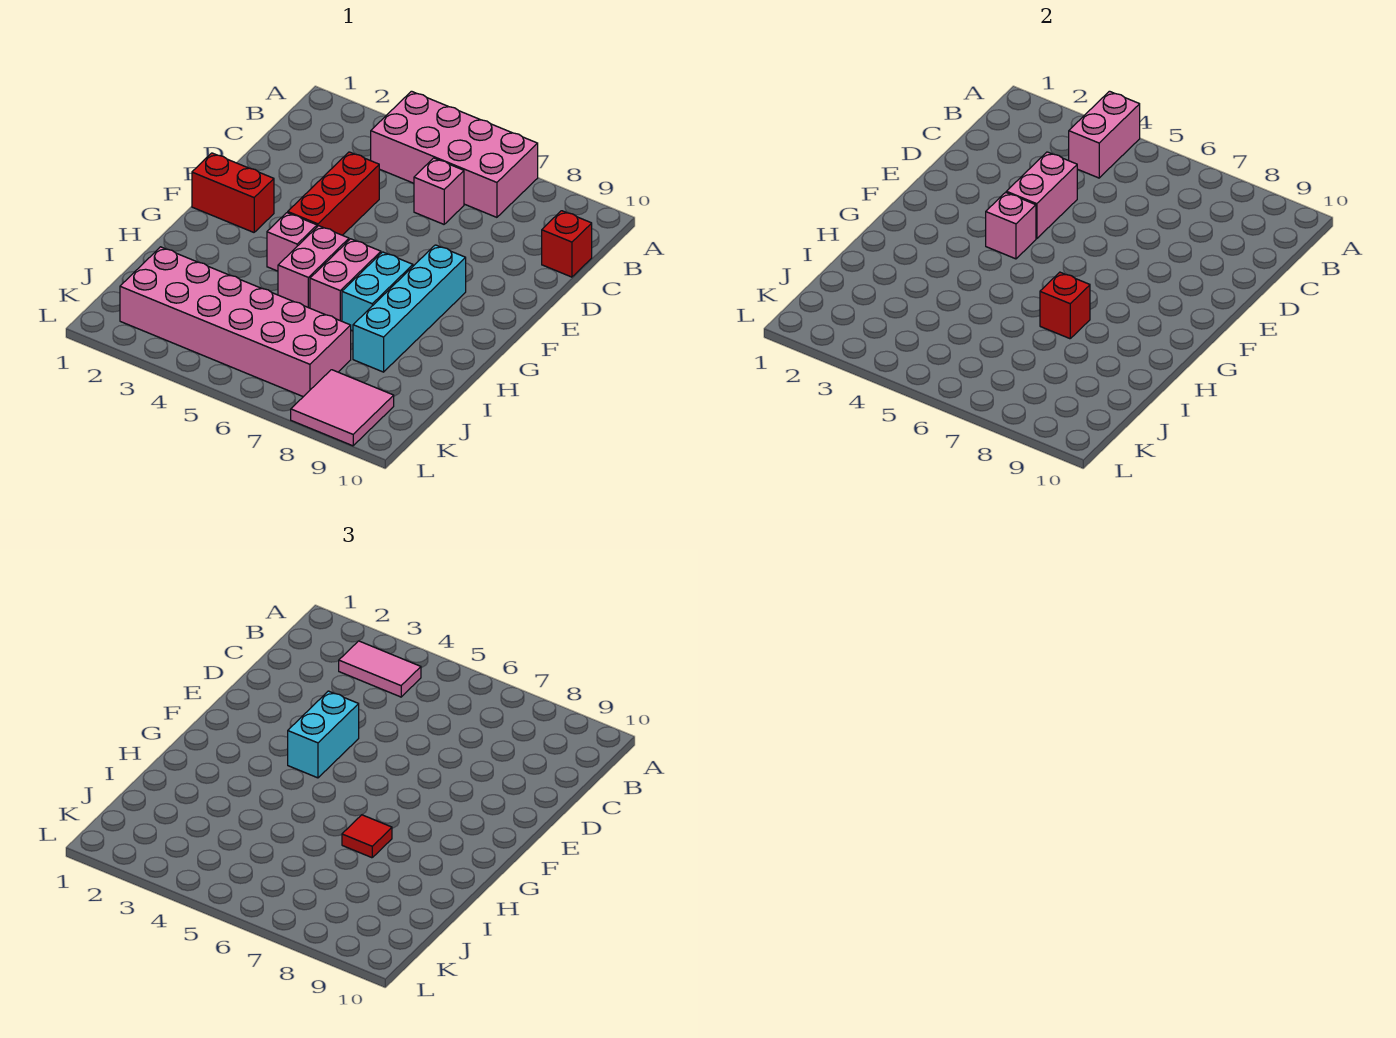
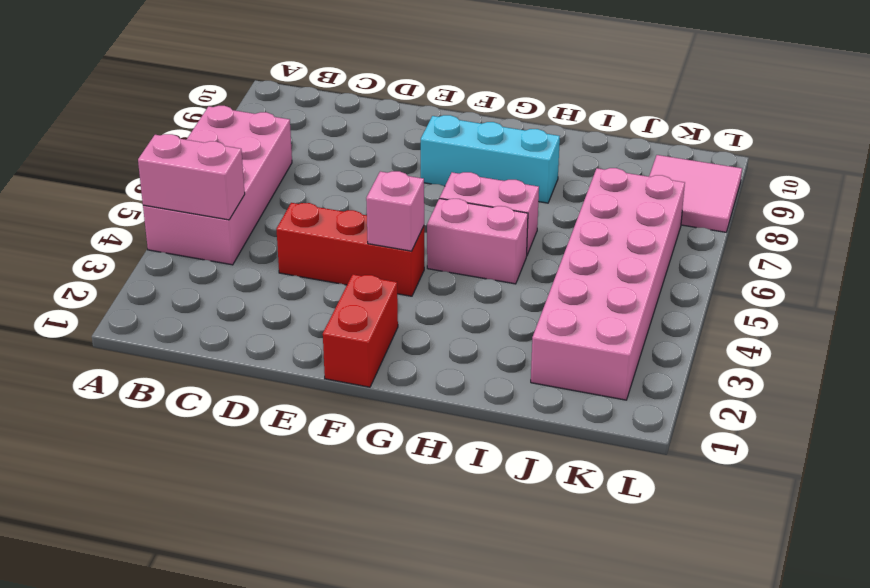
cyan brick F8:H8 level 1 -> cyan brick F8:I8 level 1
none -> pink brick C6 level 1
none -> red brick C10 level 1
none -> pink brick G4 level 1

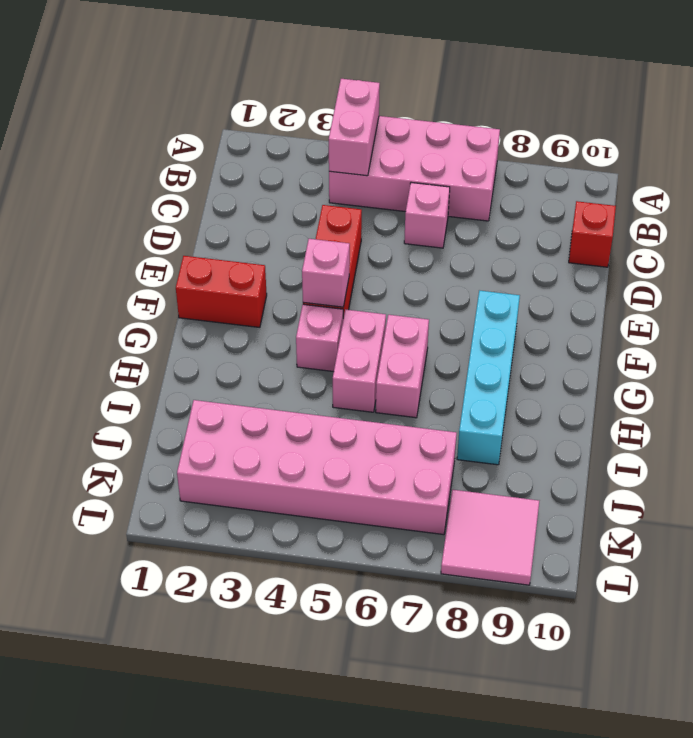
none -> cyan brick G7:H7 level 1
none -> pink brick D4:E4 level 2
none -> red brick H7 level 2

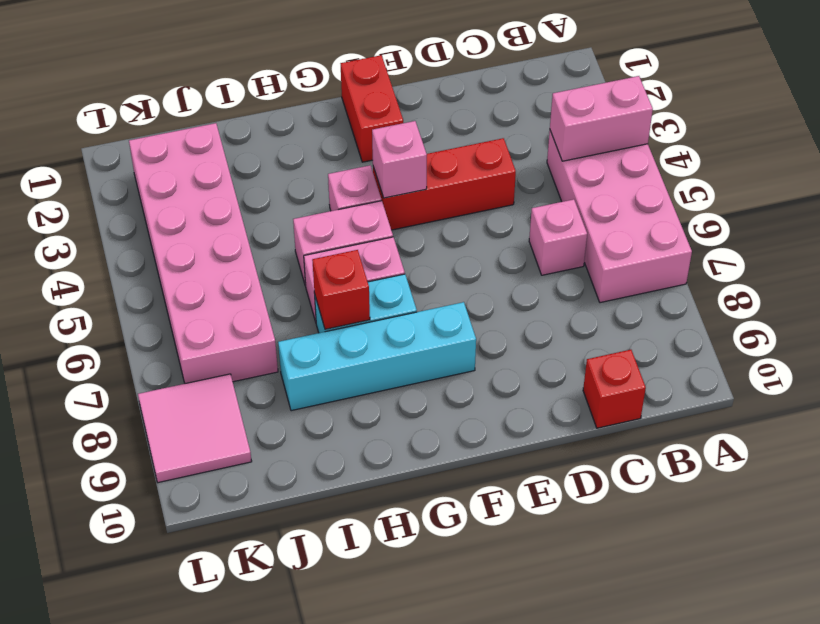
none -> pink brick D4:E4 level 2
none -> pink tile B3:B4 level 3
none -> cyan brick E4:F4 level 3

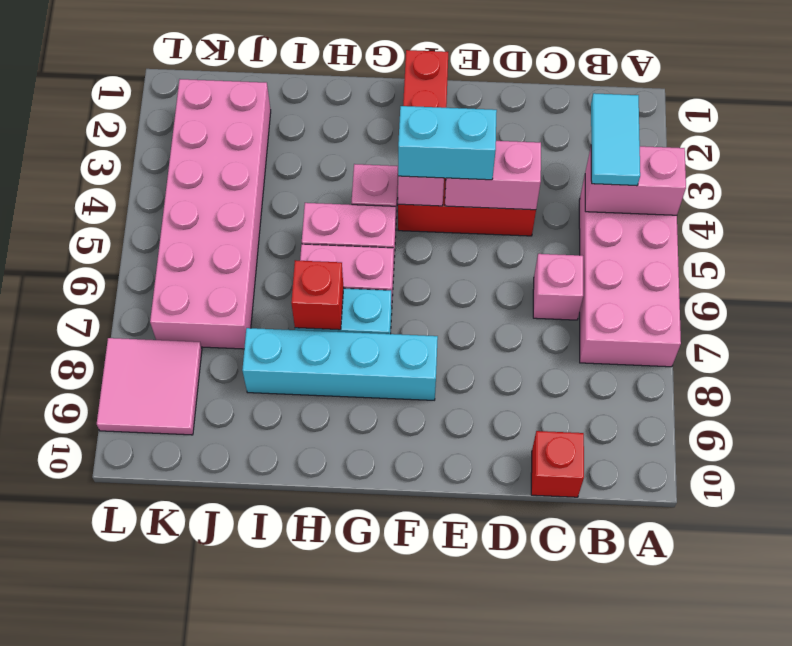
cyan tile B3:B4 level 3 -> pink tile B3:B4 level 3
none -> red tile H7 level 3

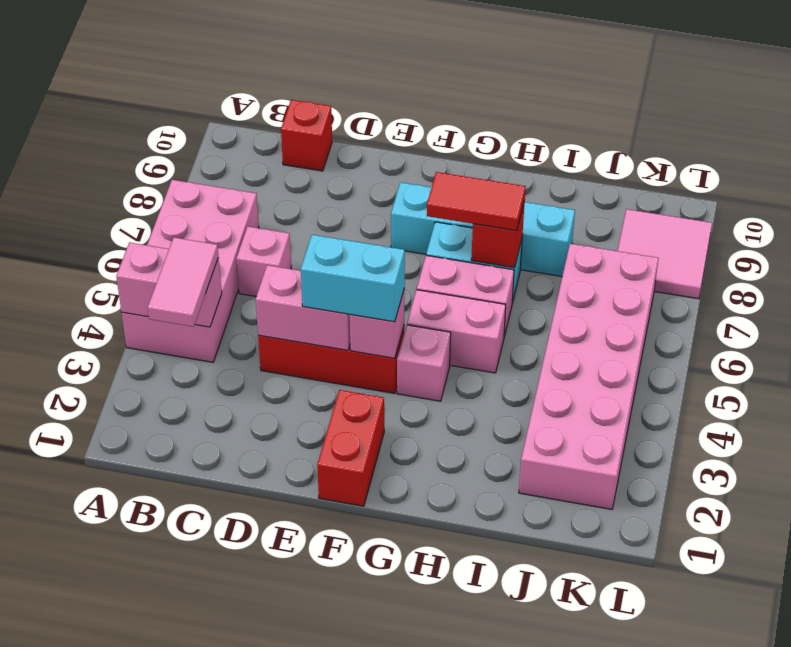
red tile G7:H7 level 3 -> red tile H7 level 3

